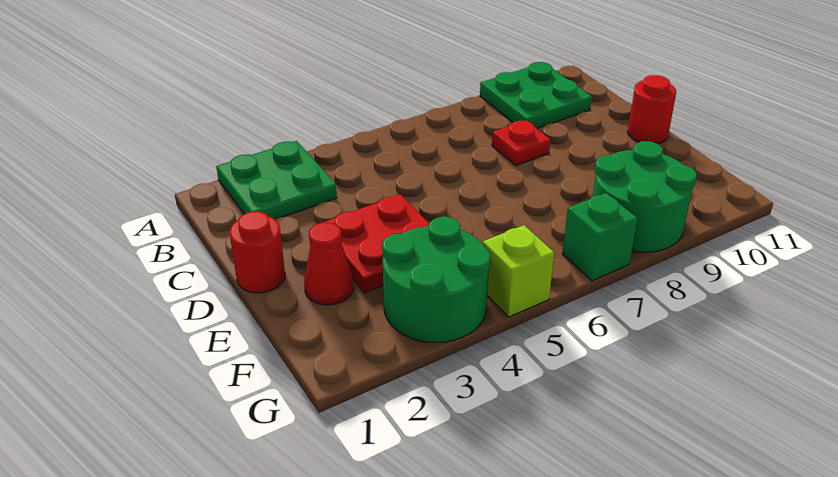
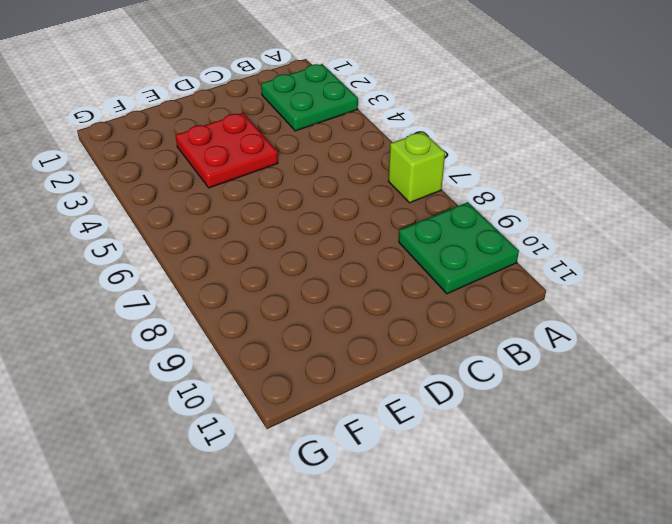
lime brick A7 level 1 -> lime brick G5 level 1
none -> red plate C8 level 1
none -> red round brick D1 level 1

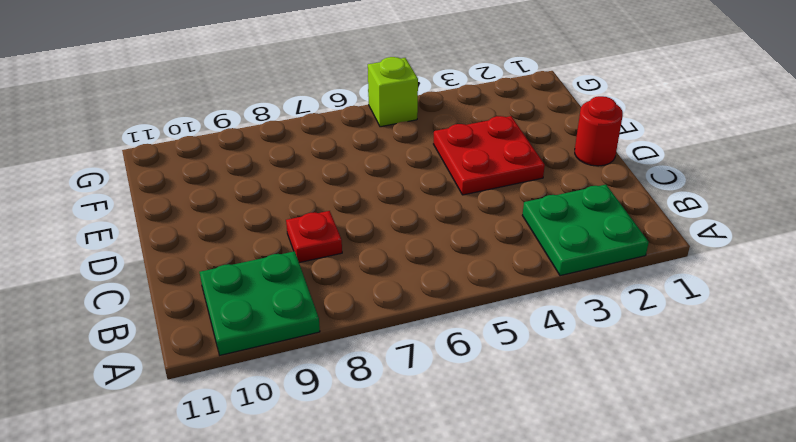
none -> red round brick D11 level 1
none -> red cone E2 level 1

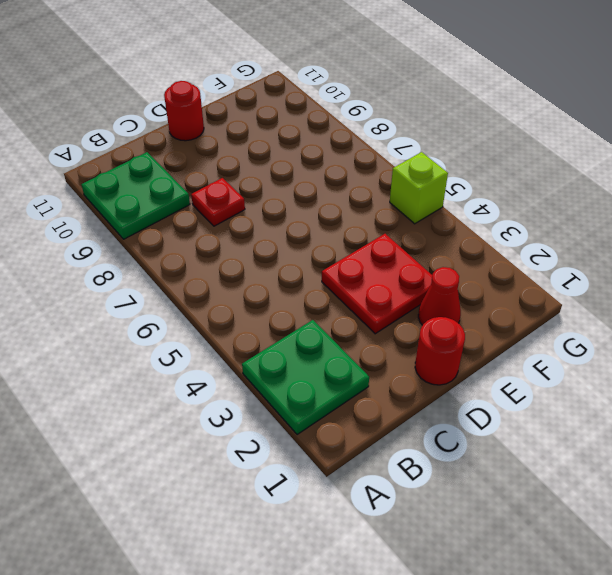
none -> green round brick F3:G4 level 1
none -> green round brick F8:G9 level 1

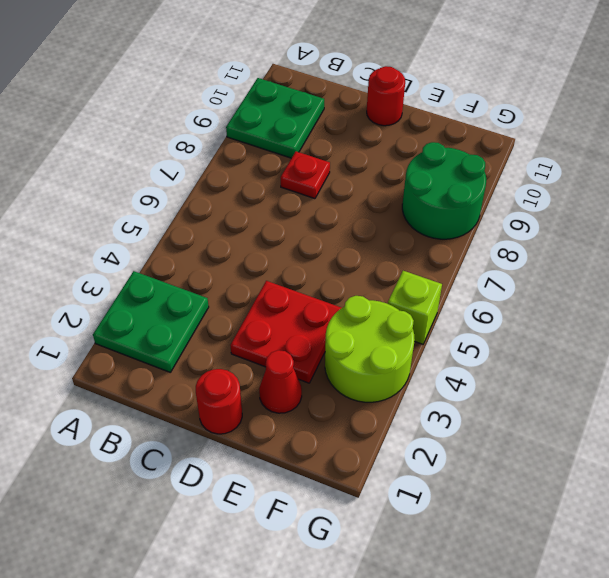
lime round brick F3:G4 level 1 -> green round brick F3:G4 level 1
none -> green brick G7 level 1

